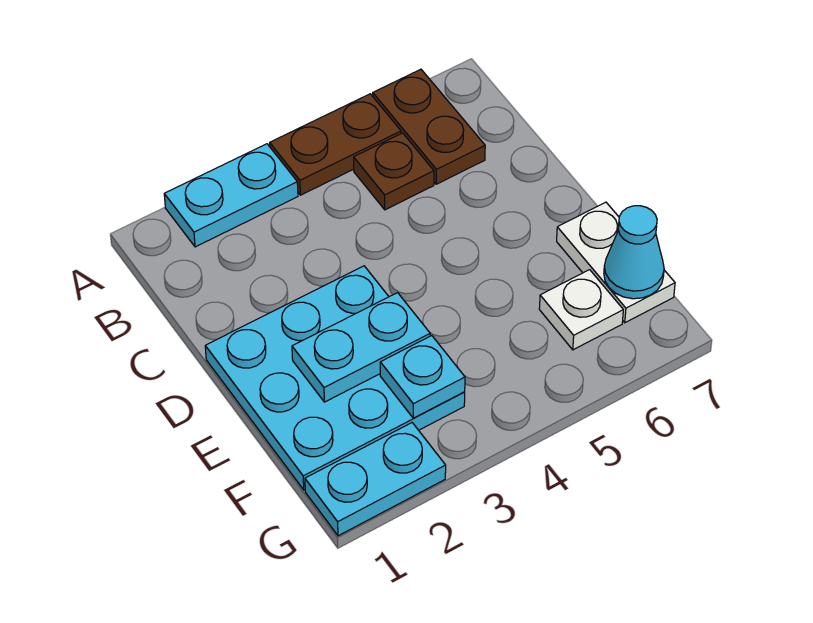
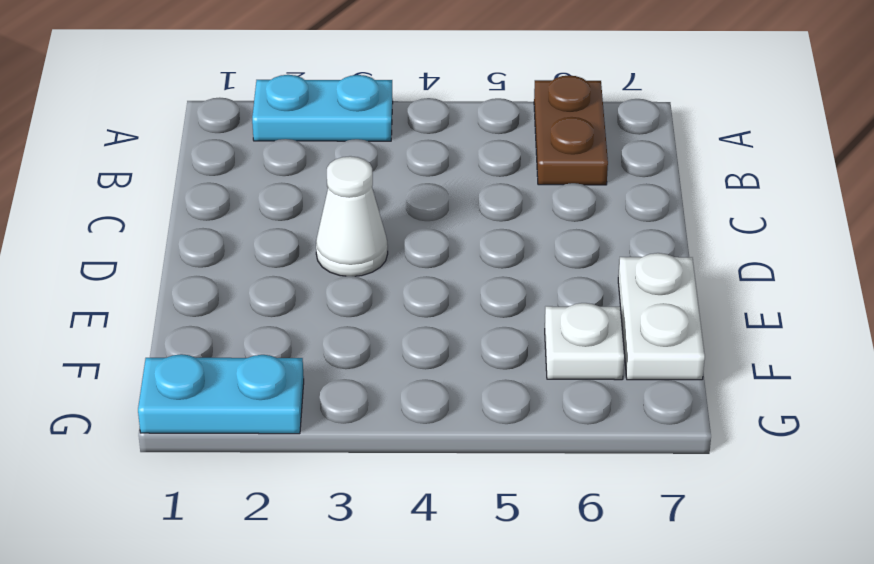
white cone D3 level 1 -> cyan plate D1:F3 level 1
none -> brown plate A4:A5 level 1
none -> brown plate B5 level 1

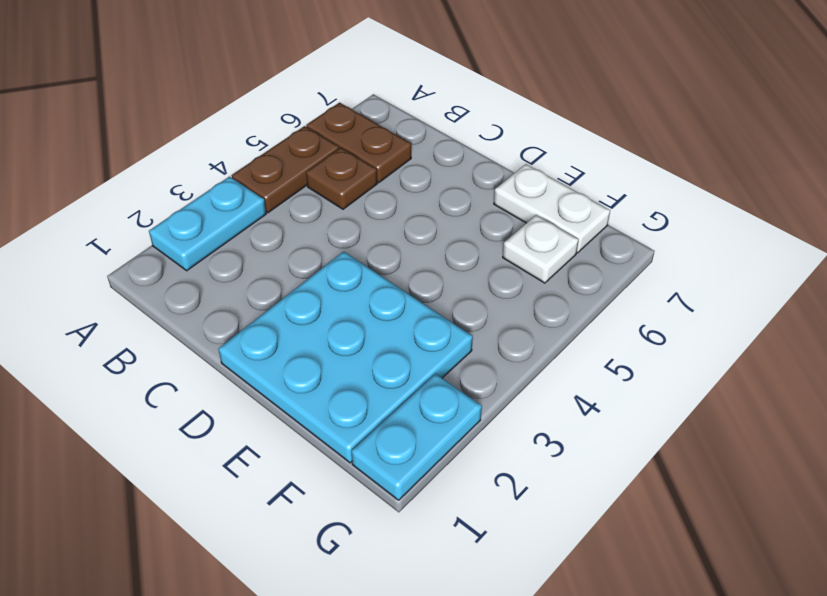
none -> cyan plate E2:E3 level 2
none -> cyan plate F3 level 2

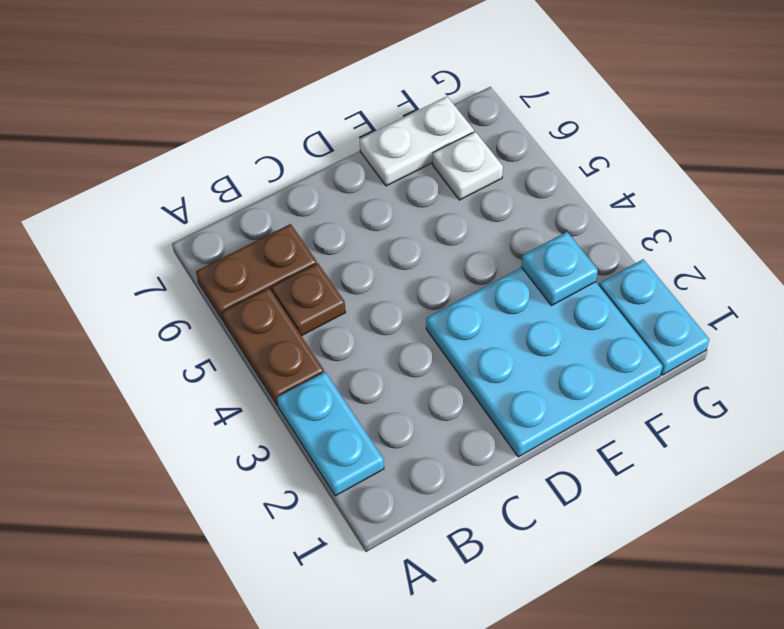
none -> cyan plate E2:E3 level 2
none -> cyan cone F7 level 2

